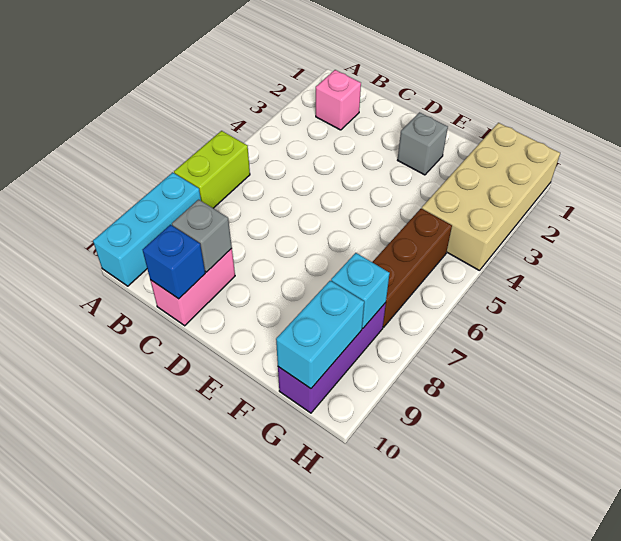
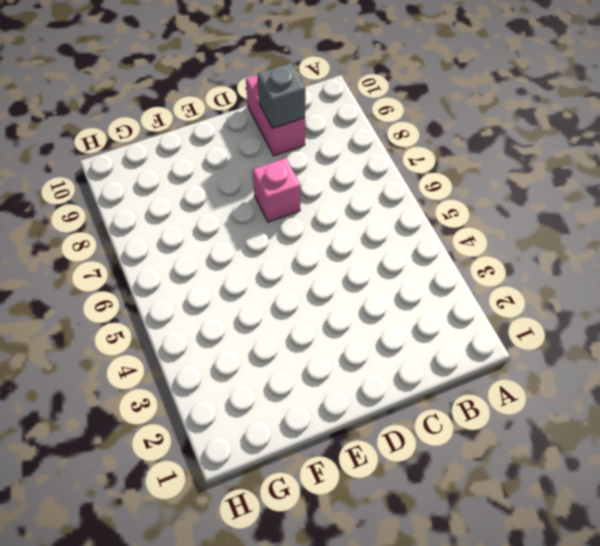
pink brick D7 level 1 -> pink brick B2 level 1
none -> lime brick A6:A7 level 1
none -> cyan brick A8:A10 level 1
none -> grey brick E2 level 1

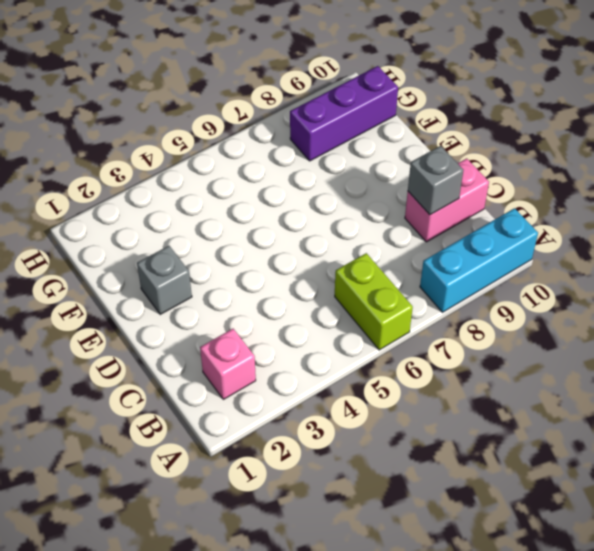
lime brick A6:B6 level 1 -> lime brick A6:A7 level 1
none -> tan brick G1:H4 level 1
none -> brown brick G5:G7 level 1
none -> blue brick C10 level 2

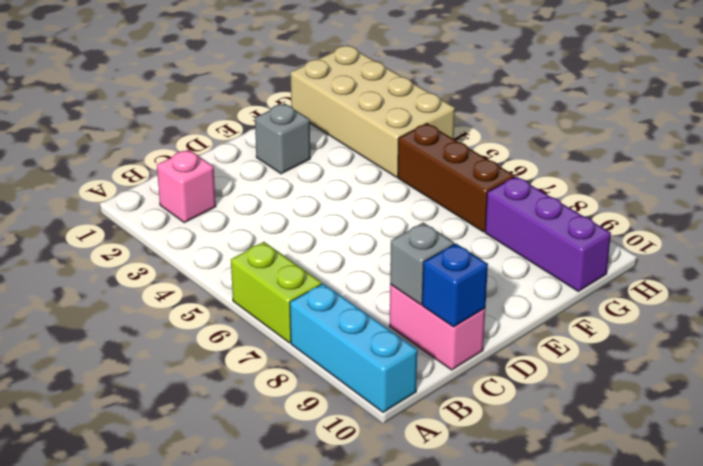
none -> cyan brick G8 level 2
none -> cyan brick G9:G10 level 2

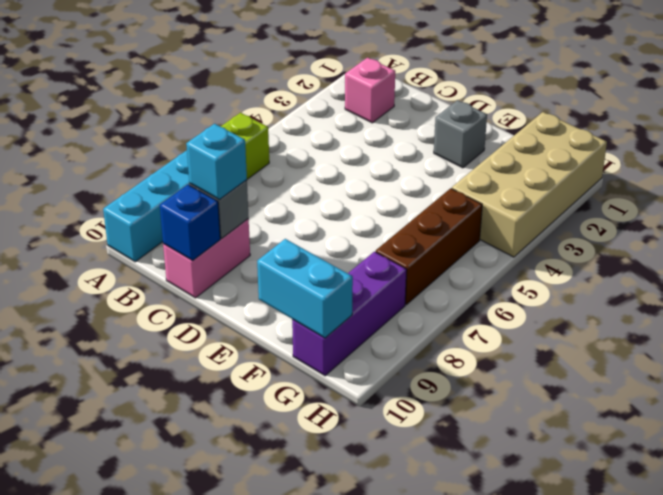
cyan brick C9 level 3 -> cyan brick G8 level 2
cyan brick F10:G10 level 2 -> cyan brick G9:G10 level 2

